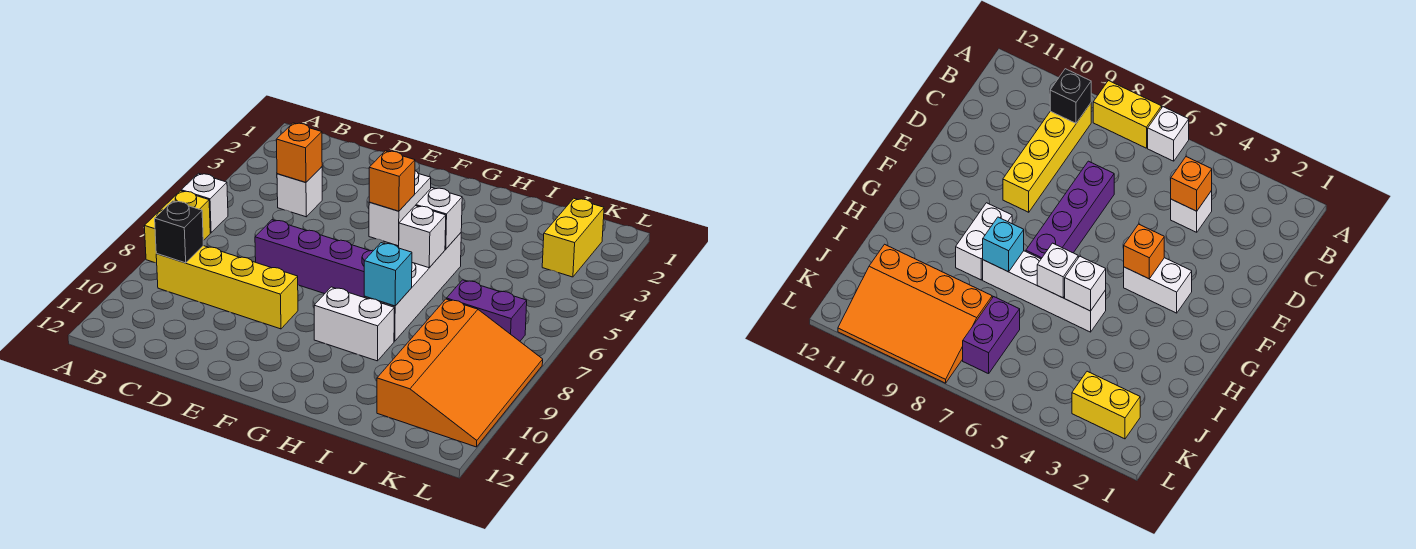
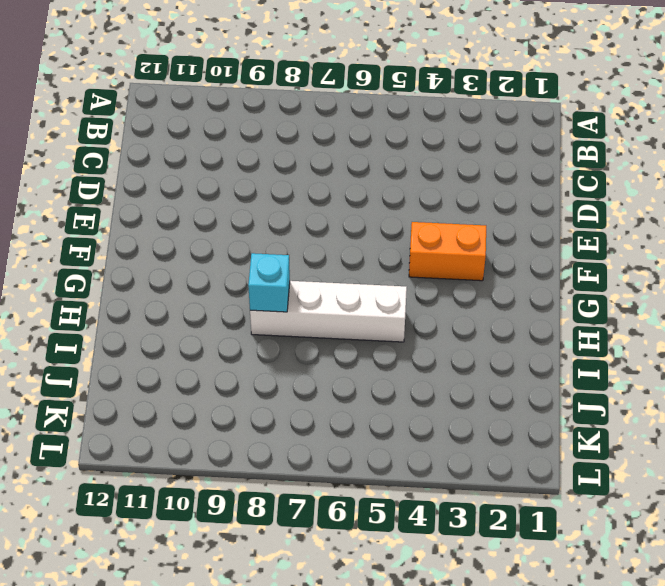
orange brick F3:F4 level 1 -> white brick F3:F4 level 1
none -> white brick A6 level 1
none -> yellow brick A7:A8 level 1
none -> yellow brick B9:E9 level 1

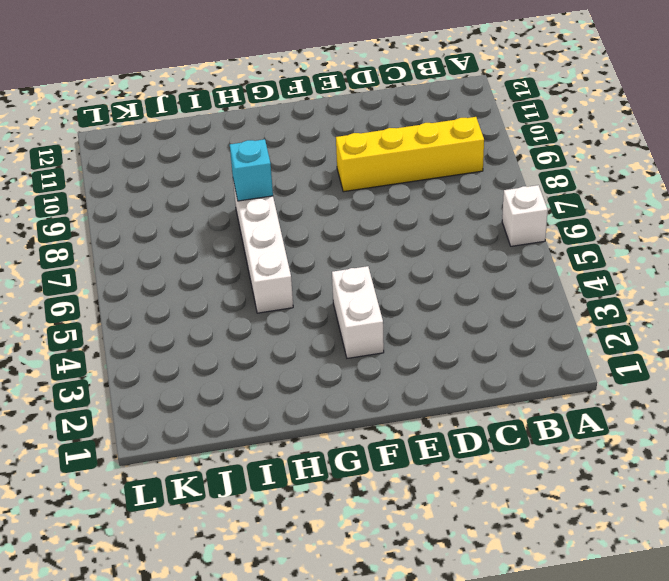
none -> yellow brick A7:A8 level 1
none -> white brick C4 level 1
none -> purple brick D7:G7 level 1

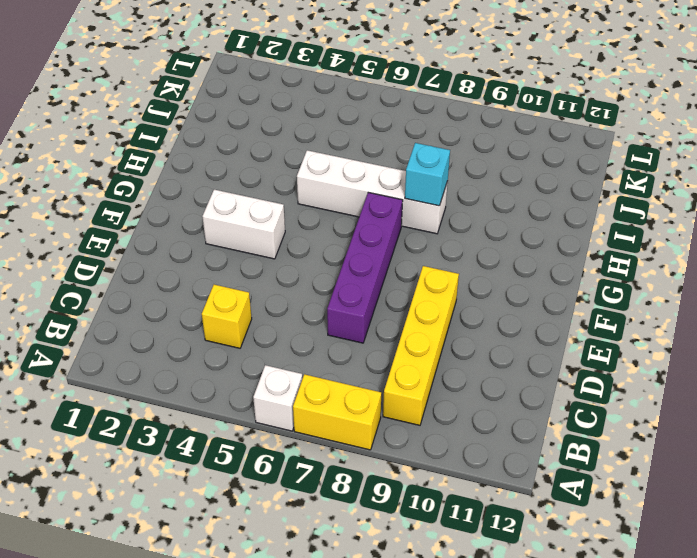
yellow brick C4 level 1 -> white brick C4 level 1
none -> white brick G9:H9 level 1
none -> purple brick J7:K7 level 1
none -> orange slope J8:L11 level 1 top J

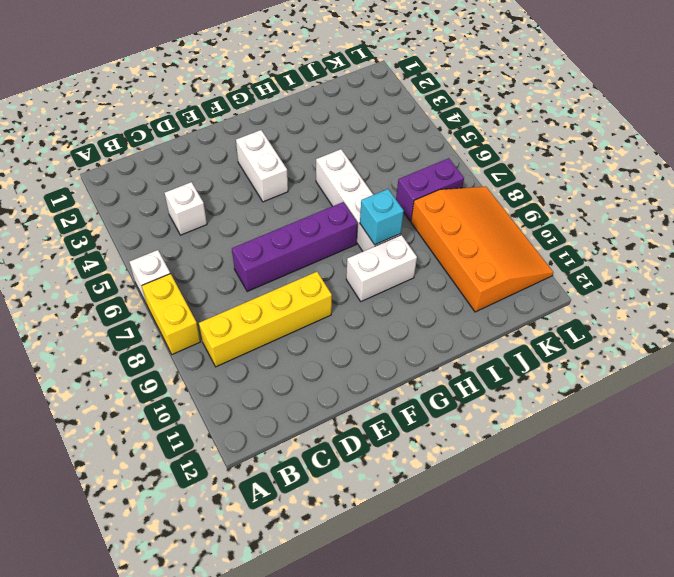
none -> yellow brick K2:K3 level 1
none -> black brick B9 level 2
none -> orange brick C4 level 2

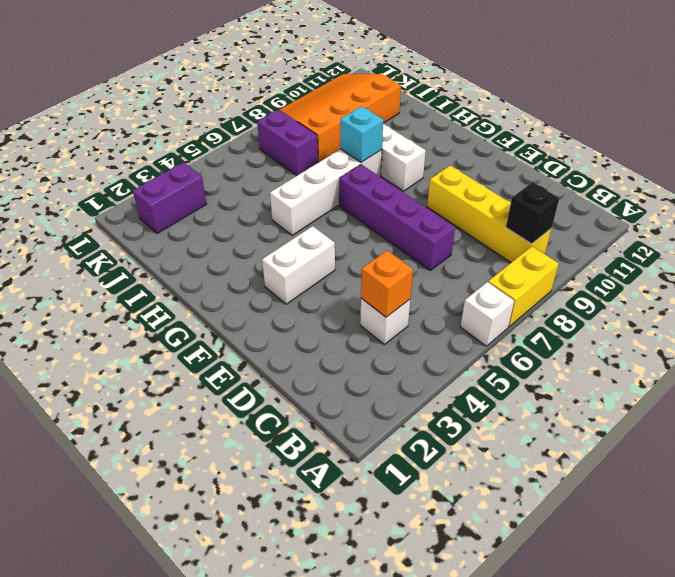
purple brick K2:K3 level 1 -> yellow brick K2:K3 level 1
none -> orange brick F4 level 2
none -> white brick H5 level 2
none -> white brick H6 level 2

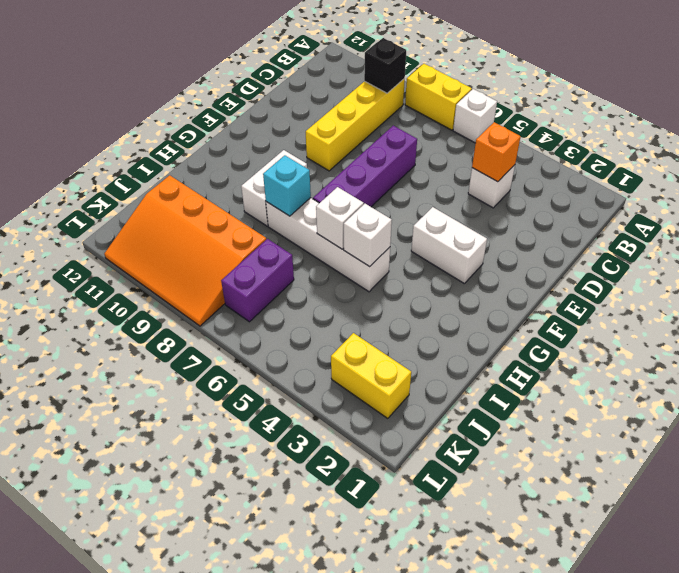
none -> orange brick F4 level 2

